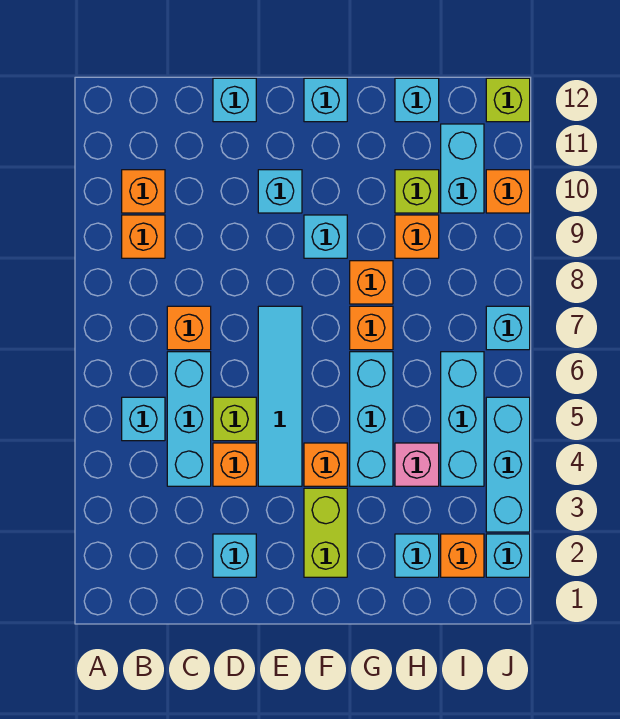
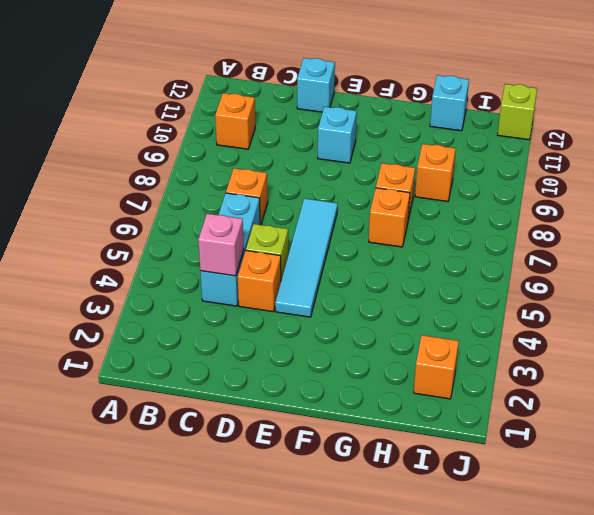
pink brick C4 level 2 -> pink brick H4 level 1
none -> cyan brick B5 level 1
none -> orange brick B9 level 1
none -> cyan brick D2 level 1
none -> lime brick F2:F3 level 1

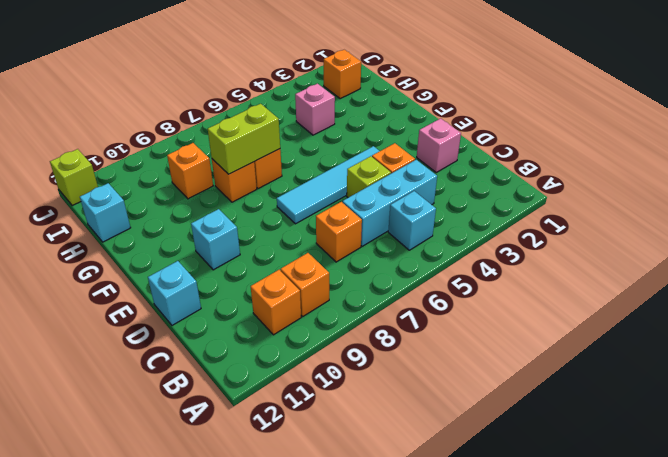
pink brick D2 level 1 -> cyan brick D2 level 1
lime brick G7:G8 level 2 -> lime brick F2:F3 level 1
none -> orange brick F4 level 1
none -> cyan brick F9 level 1
none -> cyan brick F12 level 1
none -> cyan brick G4:G6 level 1

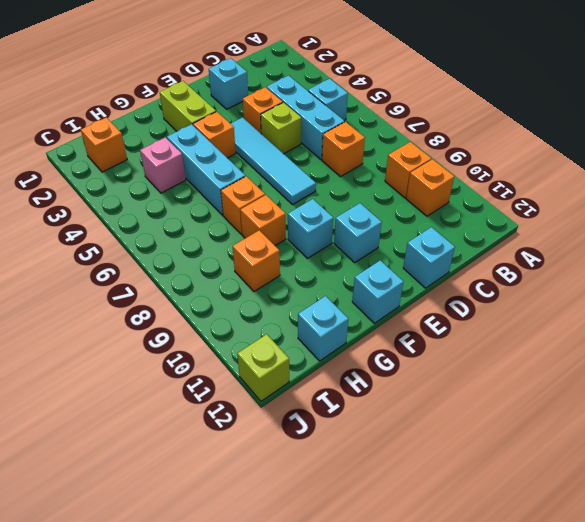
none -> cyan brick H2 level 1
none -> lime brick H10 level 1
none -> cyan brick I4:I6 level 1
none -> cyan brick I10:I11 level 1

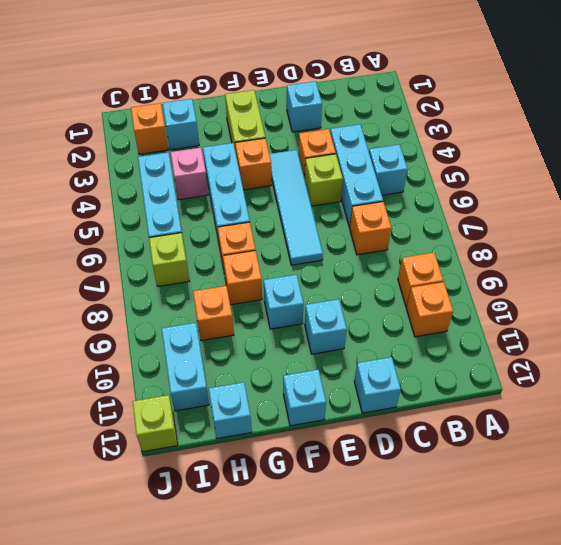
lime brick I7 level 1 -> lime brick H10 level 1
none -> cyan brick J2 level 1
none -> cyan brick J3:J5 level 1
none -> cyan brick J7 level 1
none -> orange brick J10 level 1

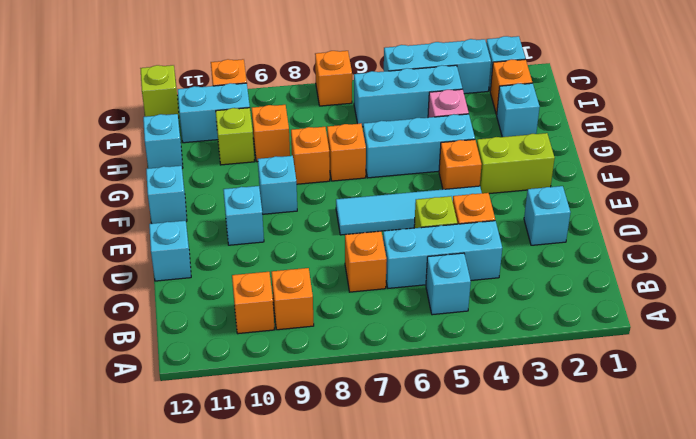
orange brick J7 level 1 -> cyan brick J7 level 1

